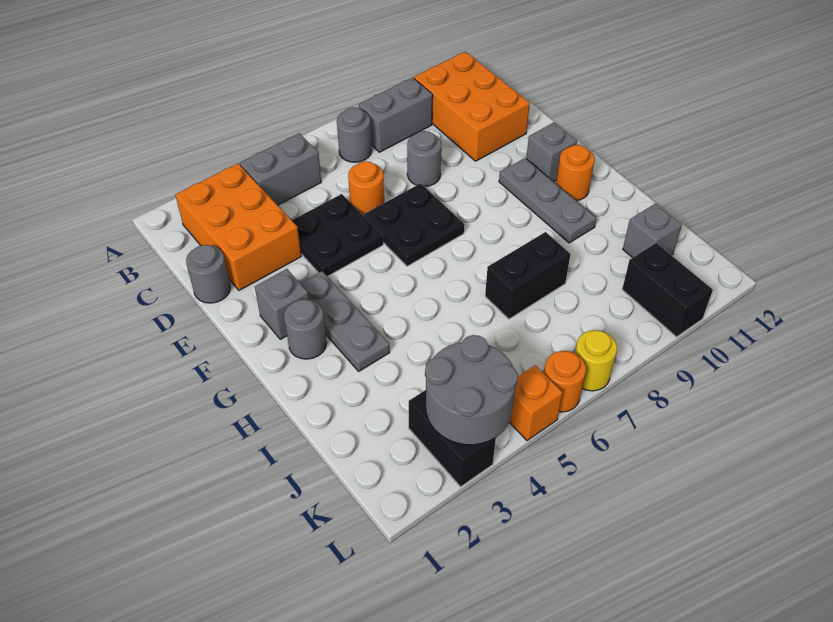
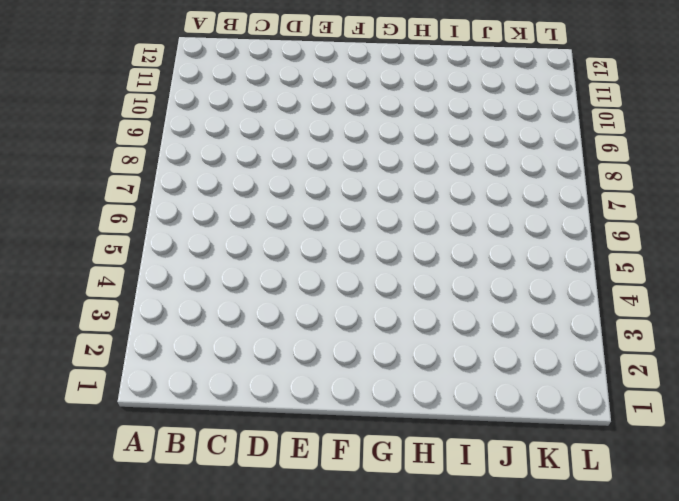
none -> orange brick B2:D3 level 1
none -> grey brick B4:B5 level 1
none -> grey round brick B7 level 1

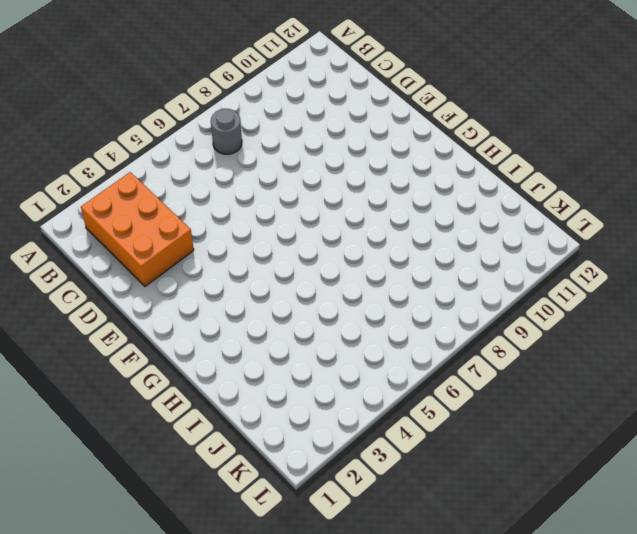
none -> grey brick B4:B5 level 1
none -> grey brick B8:B9 level 1
none -> orange brick B10:D11 level 1

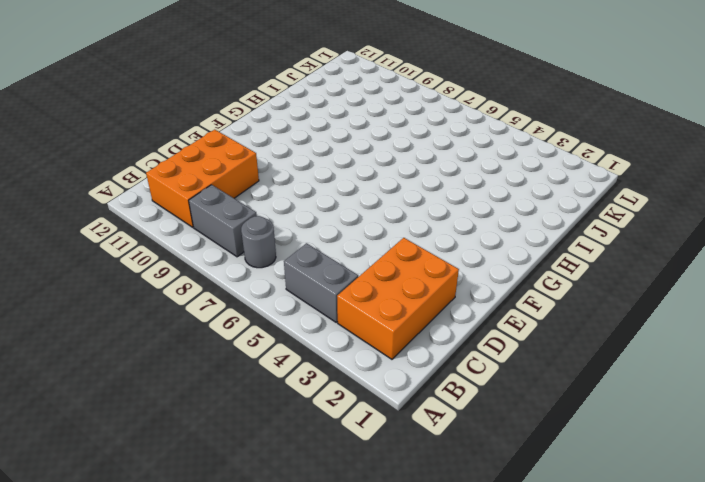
none -> grey round brick D1 level 1
none -> black plate D4:E5 level 1
none -> orange round brick D6 level 1

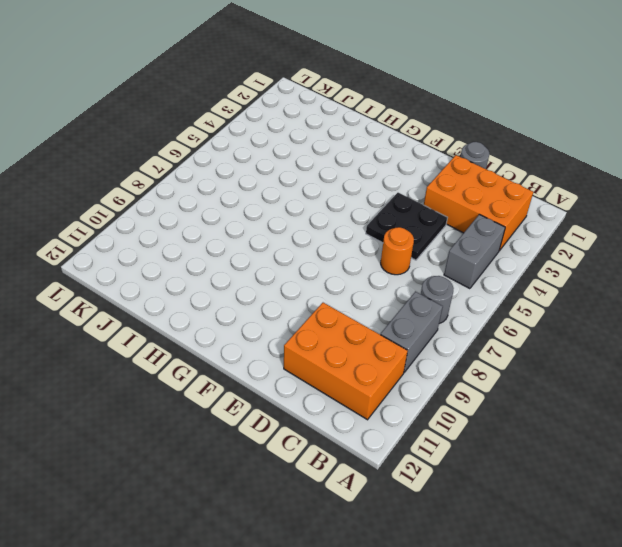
none -> grey round brick D8 level 1
none -> black plate E6:F7 level 1
none -> grey brick F2 level 1

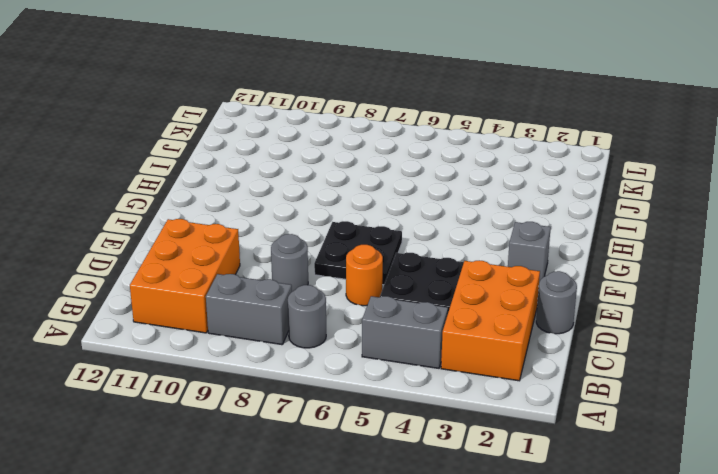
none -> grey plate F3:H3 level 1
none -> grey plate F10:H10 level 1
none -> grey brick F11 level 1

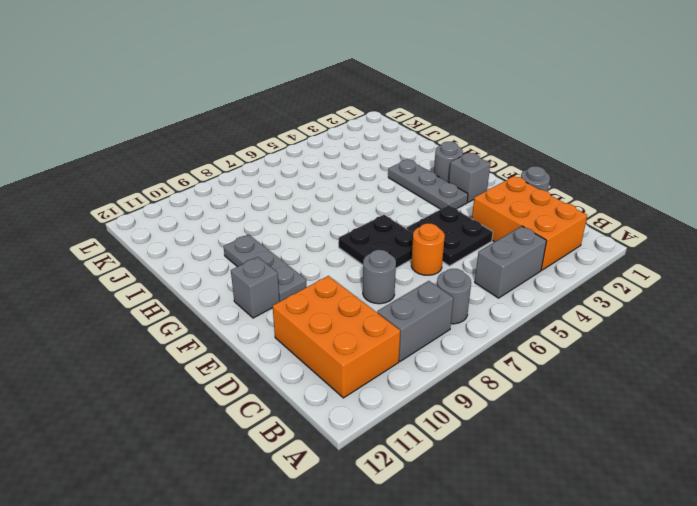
none -> orange round brick G11 level 1
none -> black brick I7:I8 level 1
none -> grey brick J11 level 1

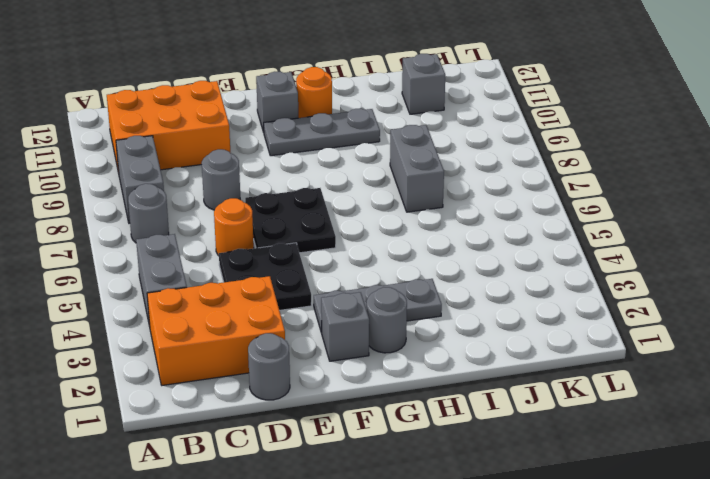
grey brick I7:I8 level 1 -> black brick I7:I8 level 1
none -> black brick K3:L3 level 1
none -> black brick K10:L10 level 1
none -> orange brick L5 level 1

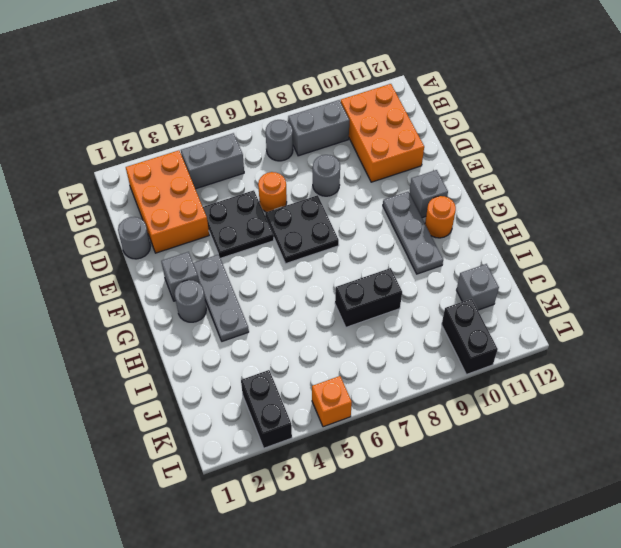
none -> orange round brick L6 level 1
none -> yellow round brick L7 level 1
none -> grey round brick K3:L4 level 2

